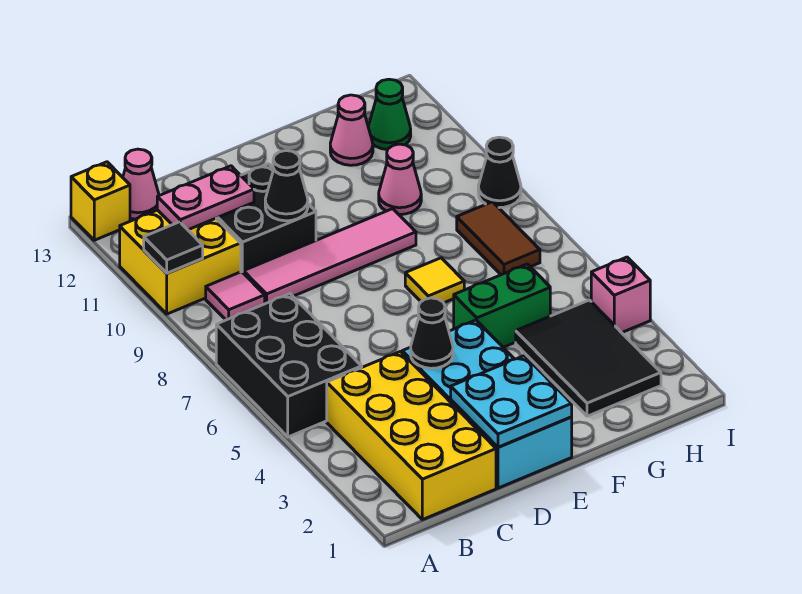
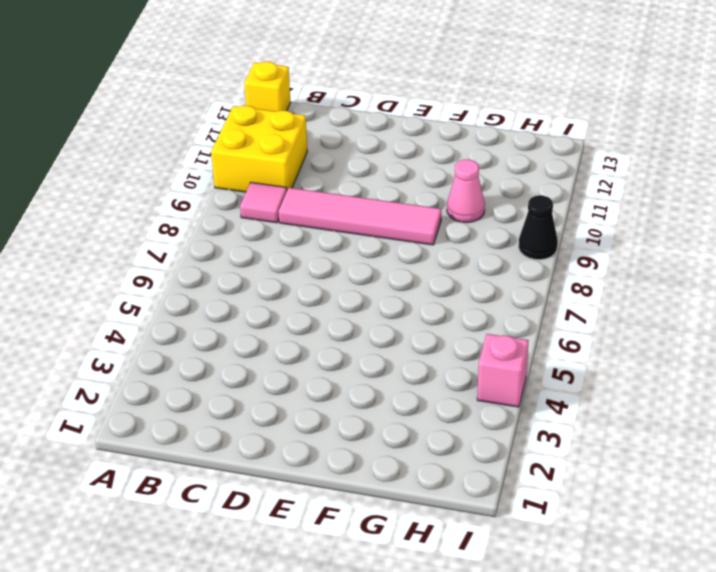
none -> black brick A5:B7 level 1
none -> yellow brick B1:C4 level 1
none -> pink cone B13 level 1

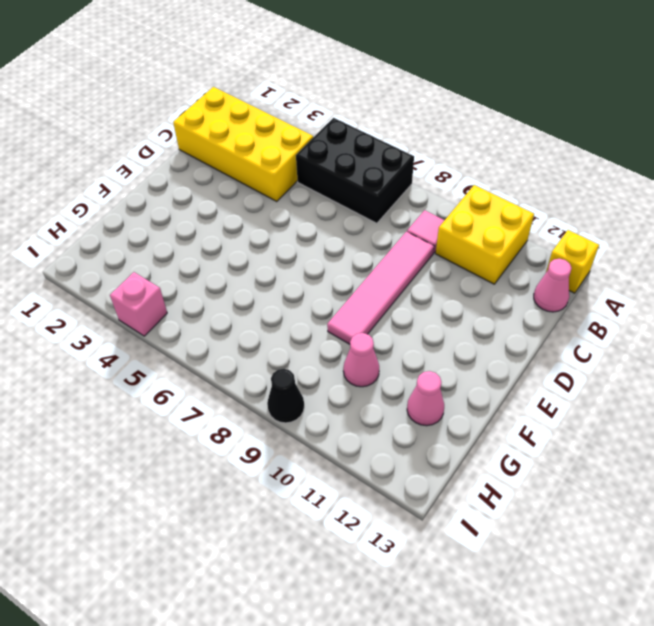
none -> black brick C10:D11 level 1
none -> cyan brick D1:E4 level 1
none -> green brick F5:G5 level 1

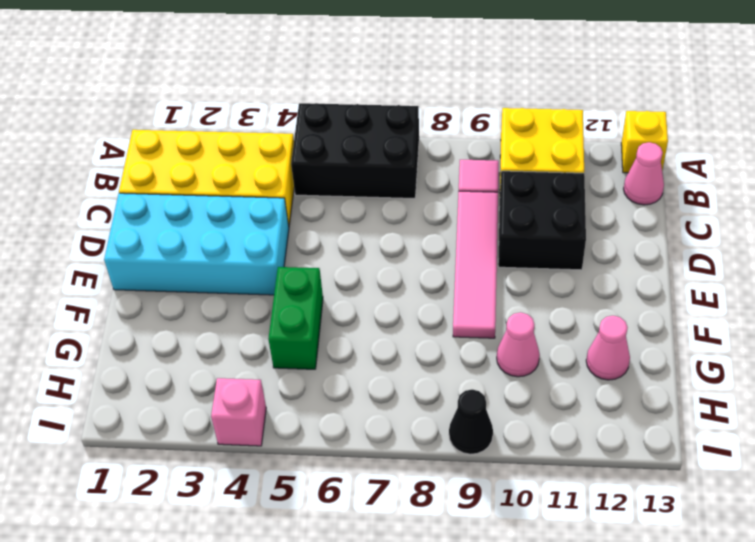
none -> yellow tile F7 level 1
none -> black tile G2:H4 level 1
none -> brown tile H7:H8 level 1

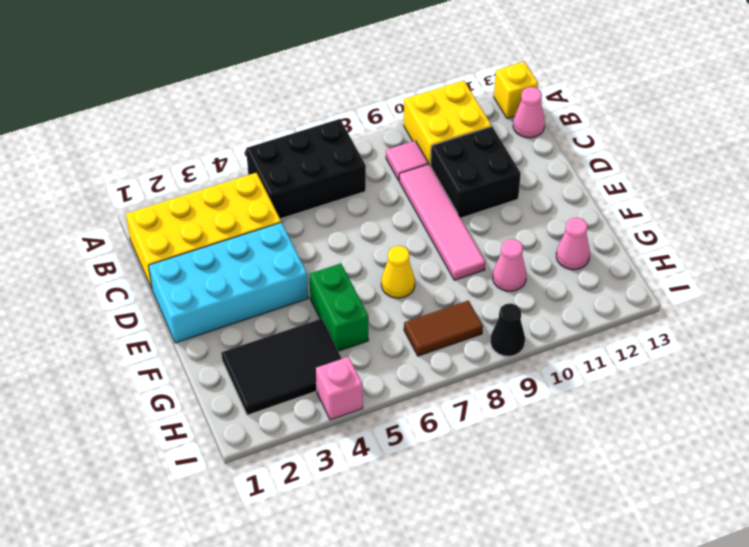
yellow cone F7 level 1 -> yellow tile F7 level 1
none -> green cone H12 level 1
none -> black tile A10 level 2
none -> pink plate B11:C11 level 2

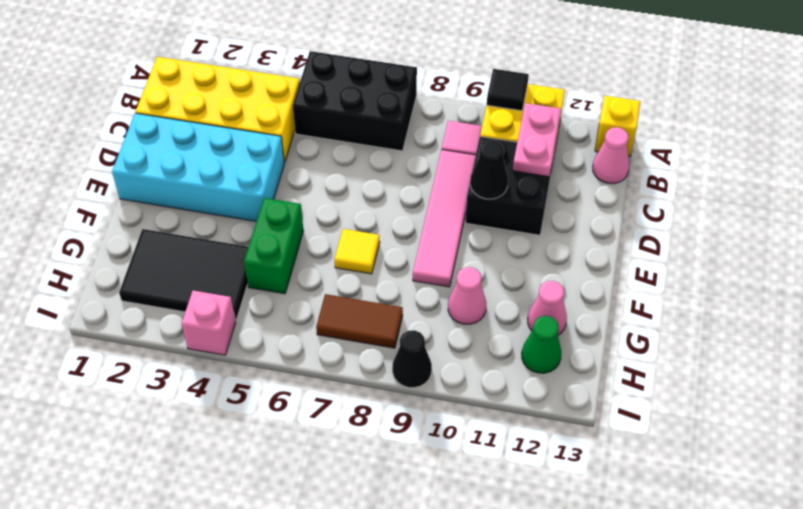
none -> cyan plate D1:E2 level 2
none -> black cone D4 level 2

